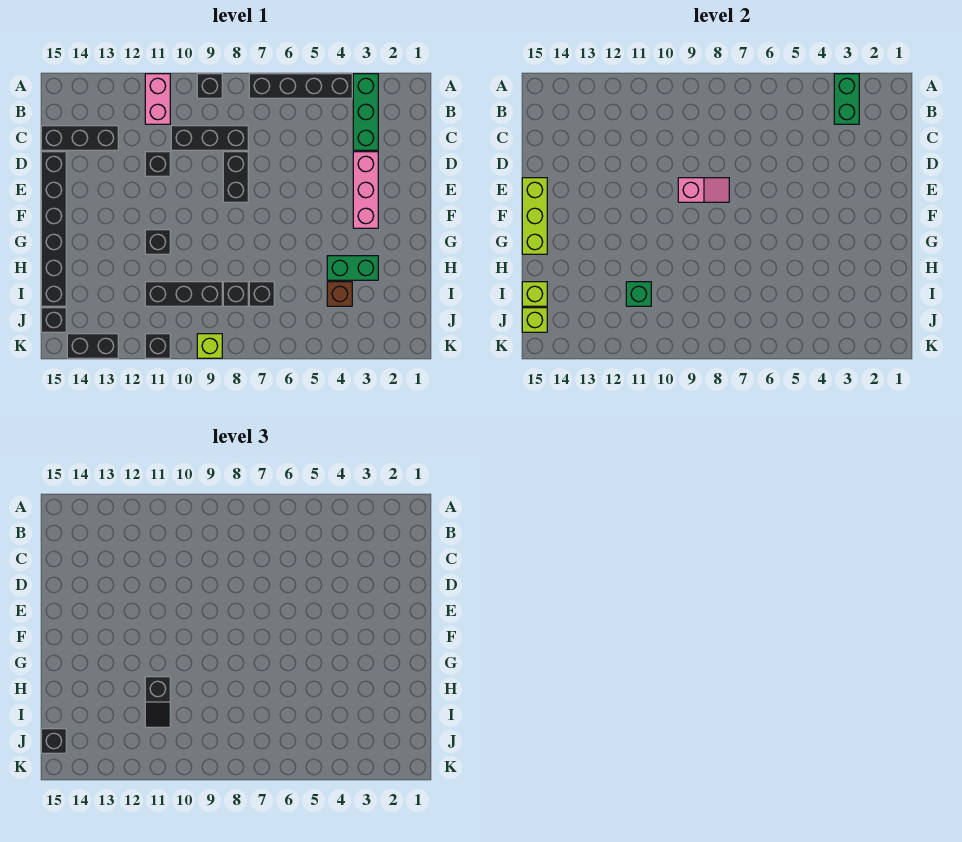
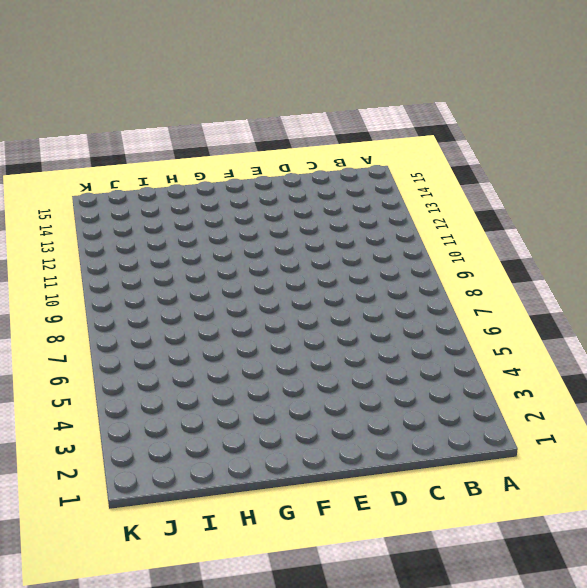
none -> green brick A3:C3 level 1
none -> black brick A4:A7 level 1
none -> black brick A9 level 1

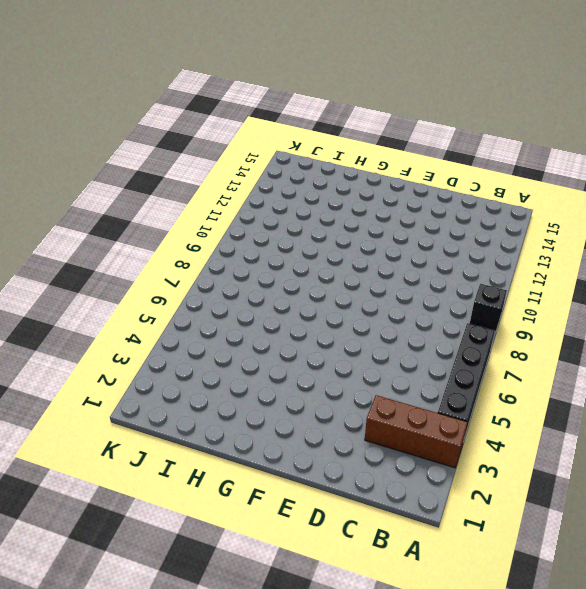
brown brick A3:C3 level 1 -> green brick A3:C3 level 1
none -> pink brick A11:B11 level 1
none -> black brick C8:C10 level 1
none -> black brick C13:C15 level 1

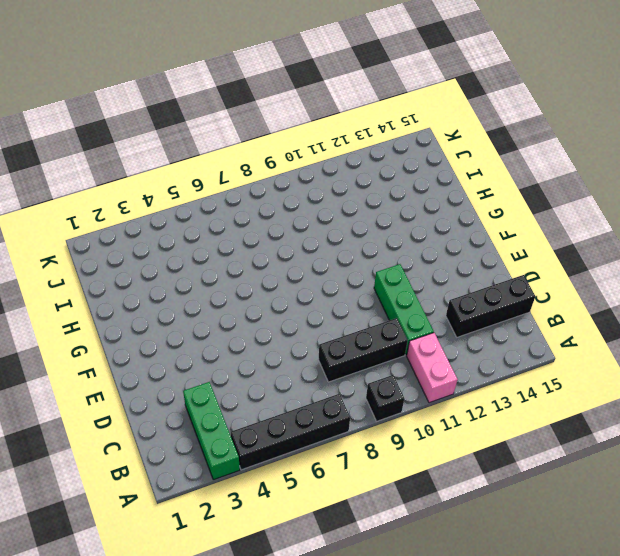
green brick C11:E11 level 1 -> black brick D11 level 1
none -> pink brick D3:F3 level 1
none -> black brick D8:E8 level 1
none -> black brick D15:I15 level 1

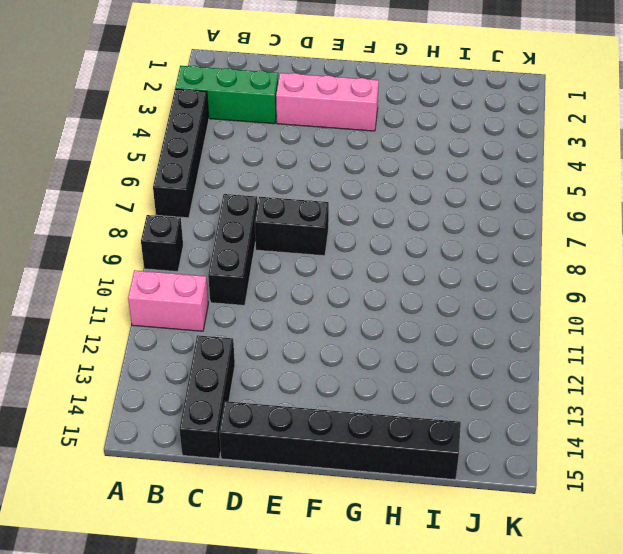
none -> black brick D11 level 1
none -> black brick G11 level 1
none -> green brick H3:H4 level 1

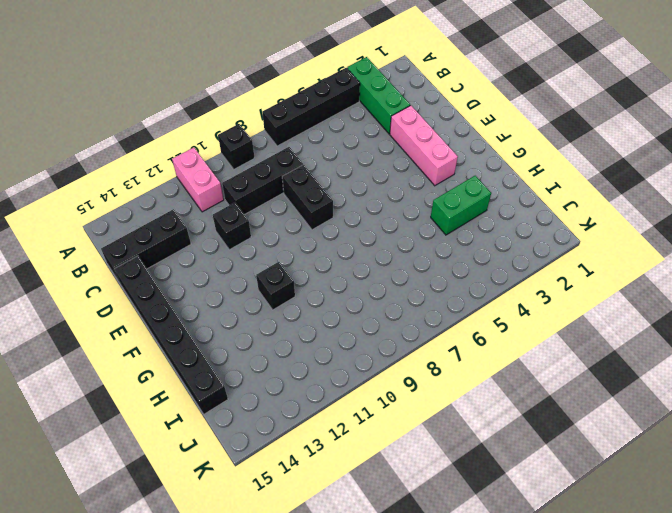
none -> brown brick I4 level 1
none -> black brick I7 level 1
none -> black brick I8 level 1

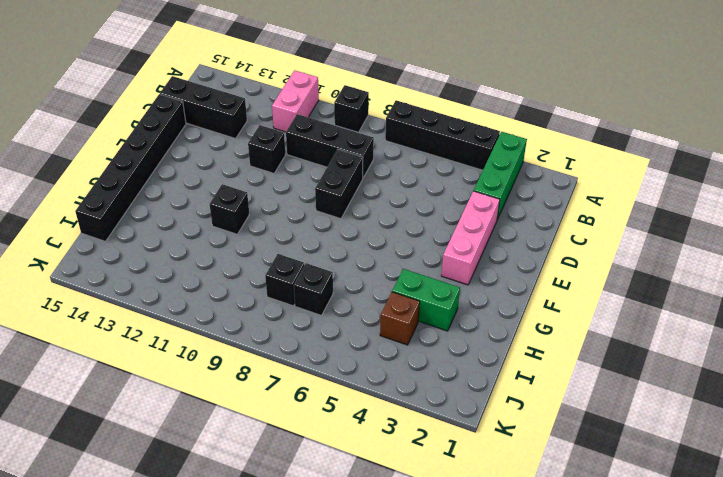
none -> black brick I9:I11 level 1
none -> black brick J15 level 1
none -> lime brick K9 level 1

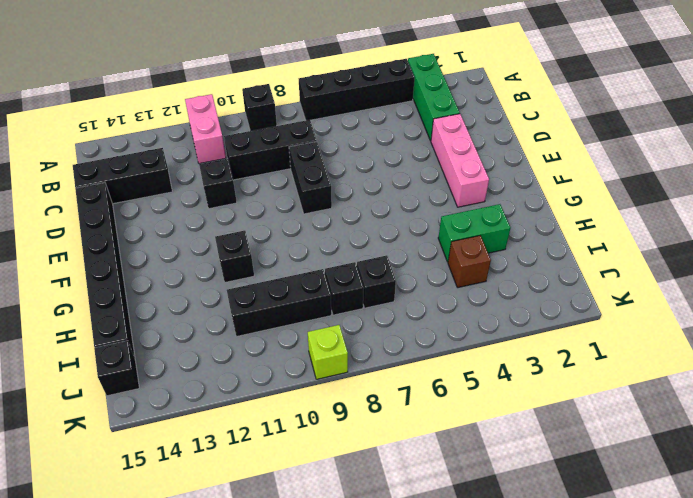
none -> black brick K11 level 1
none -> black brick K13:K14 level 1
none -> green brick A3:B3 level 2

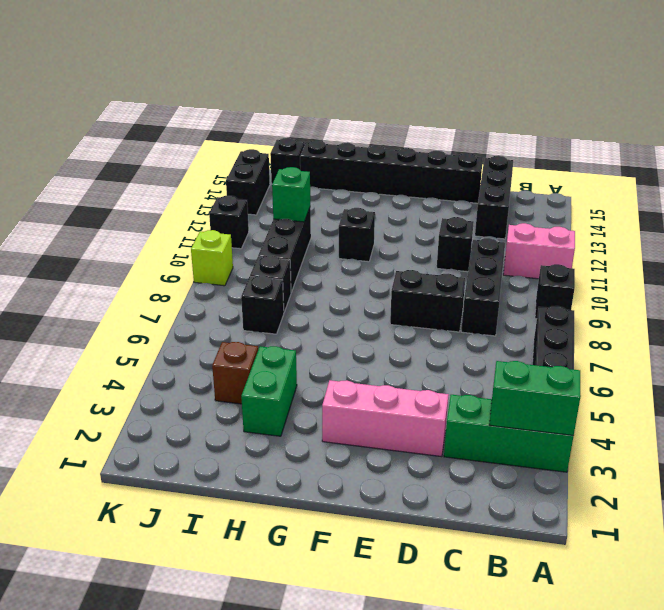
none -> pink slope E8:E9 level 2 top 9
none -> lime brick E15:G15 level 2
none -> lime brick I15 level 2

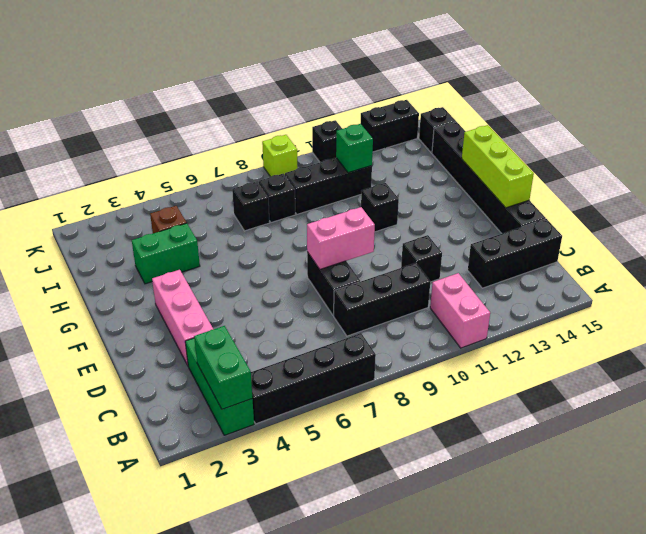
pink brick E8:E9 level 2 -> pink slope E8:E9 level 2 top 9
none -> black brick A9 level 1
none -> lime brick I15 level 2
none -> lime brick J15 level 2

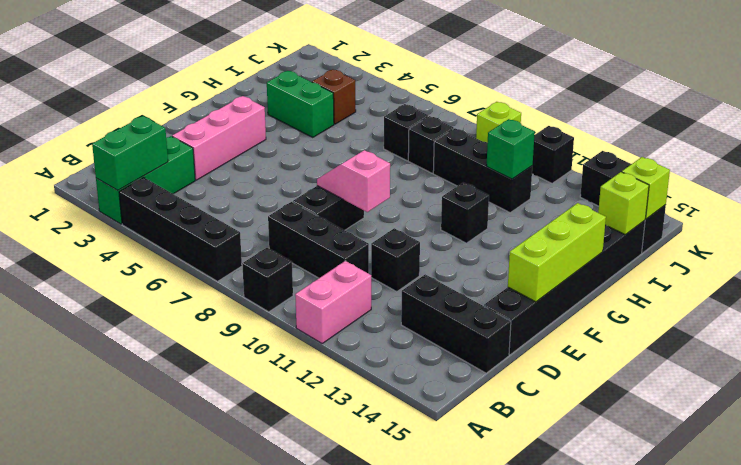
none -> black slope H11:I11 level 3 top H
none -> black brick J15 level 3

